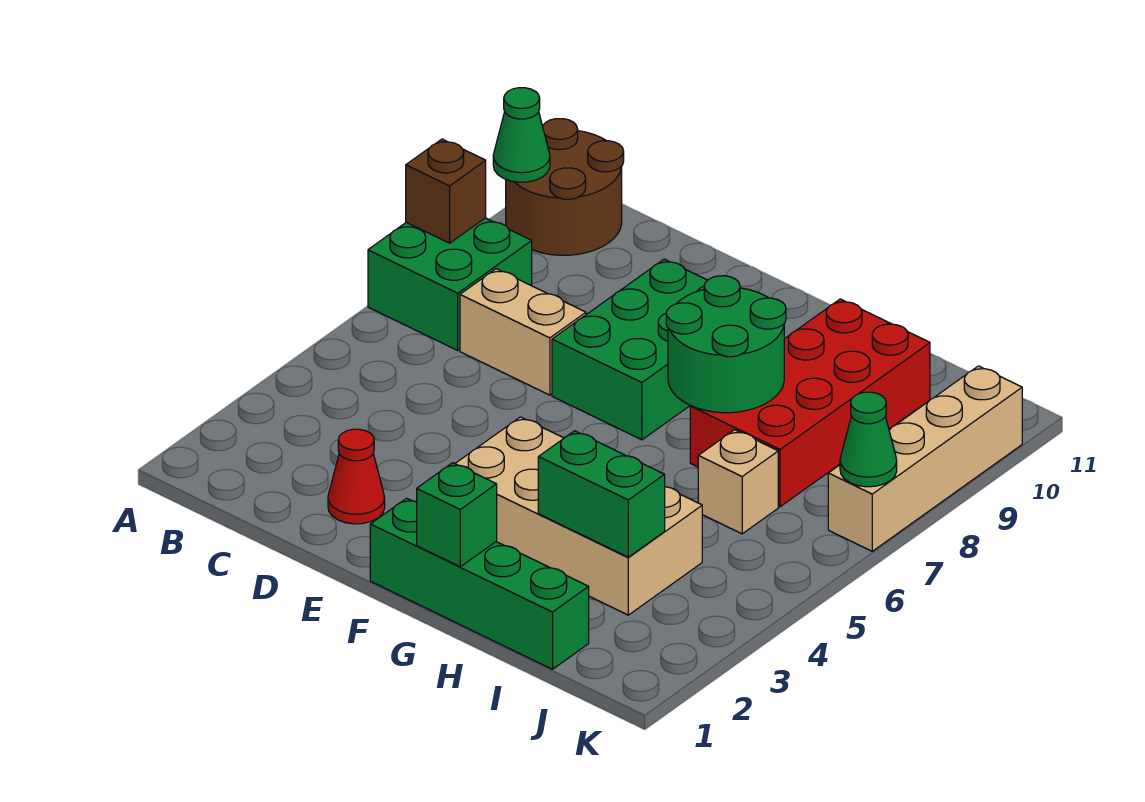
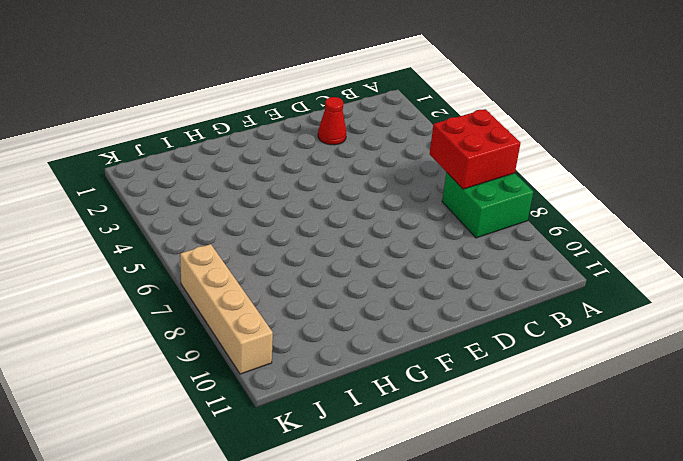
red brick A6:B7 level 2 -> none
none -> brown round brick A10:B11 level 1
none -> tan brick C7:D7 level 1
none -> green brick E7:F9 level 1

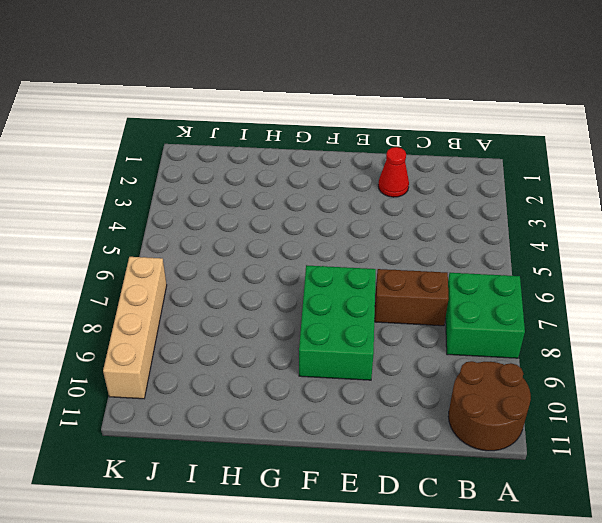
brown brick C7:D7 level 1 -> tan brick C7:D7 level 1
none -> green brick F1:I1 level 1
none -> tan brick F3:I4 level 1
none -> red brick H7:I10 level 1

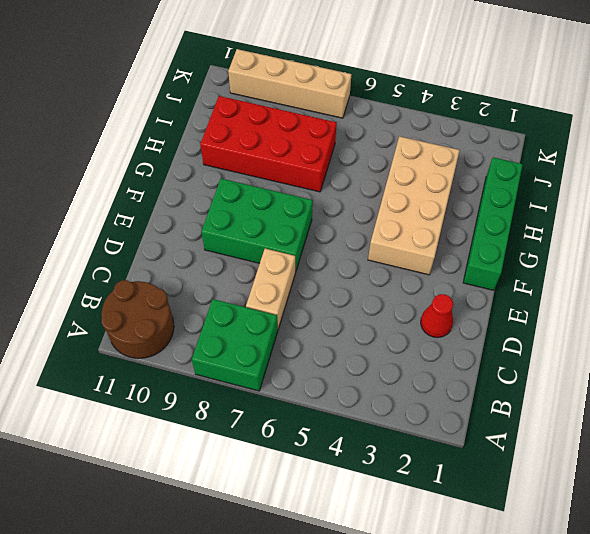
none -> tan brick I6 level 1
none -> brown brick A8 level 2
none -> green cone A10 level 2

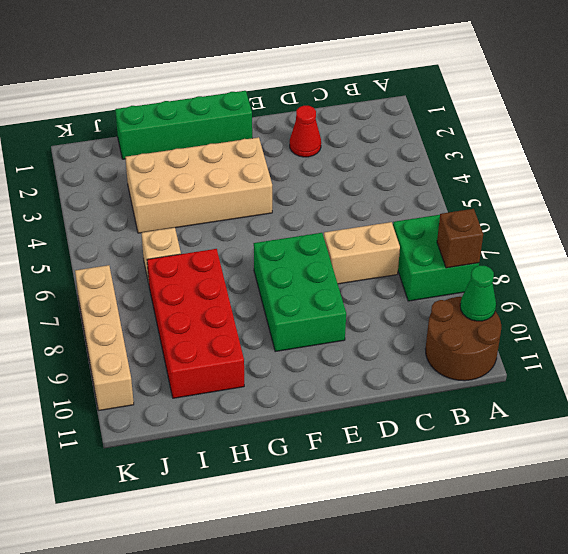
none -> green brick G1 level 2
none -> green round brick G7:H8 level 2
none -> green brick H3:I3 level 2

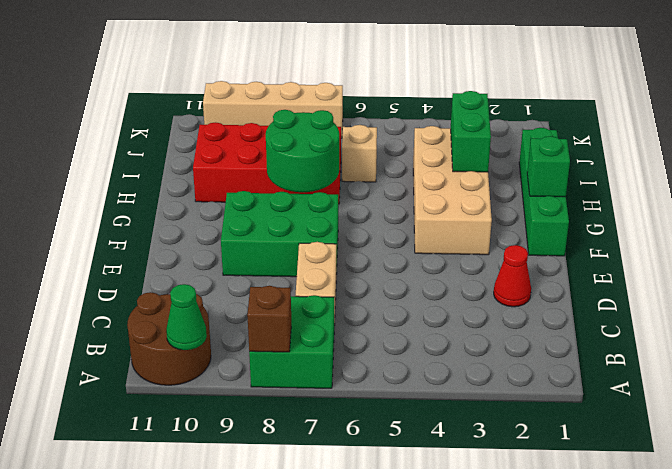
none -> green cone K7 level 2

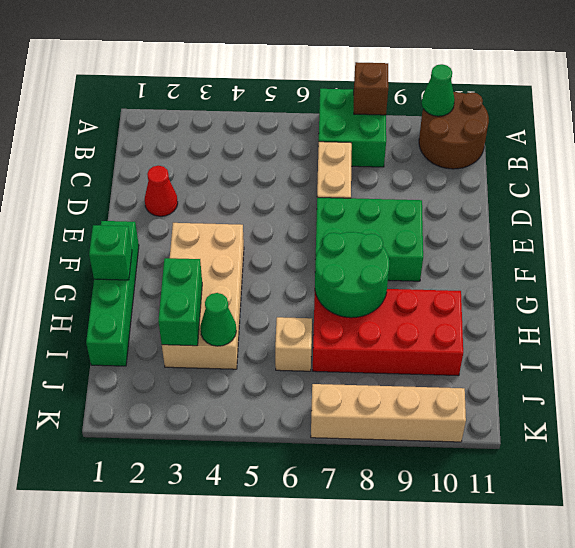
green cone I4 level 2 -> green cone K7 level 2

